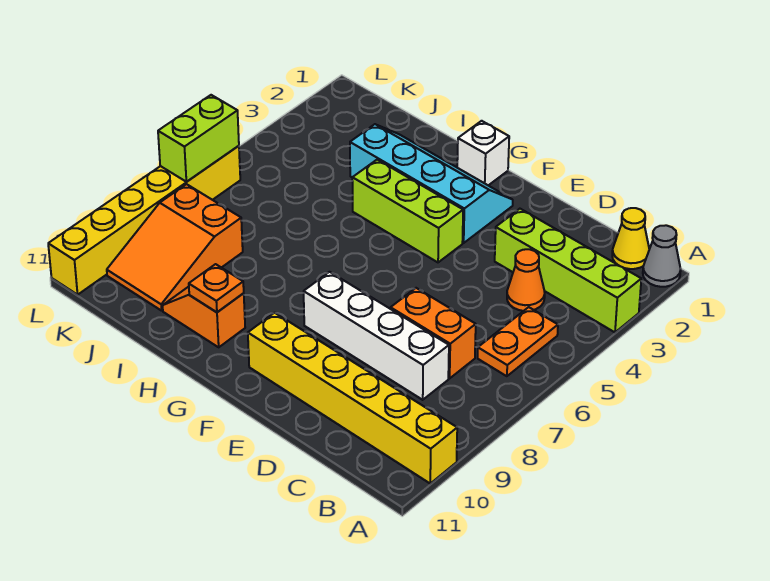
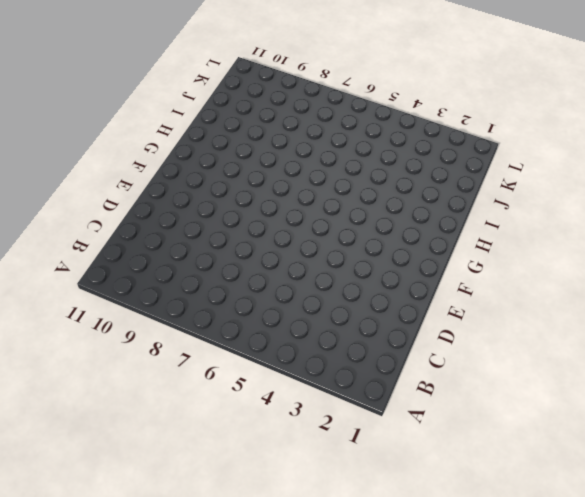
none -> grey cone A1 level 1
none -> lime brick A3:D3 level 1
none -> yellow brick A10:F10 level 1

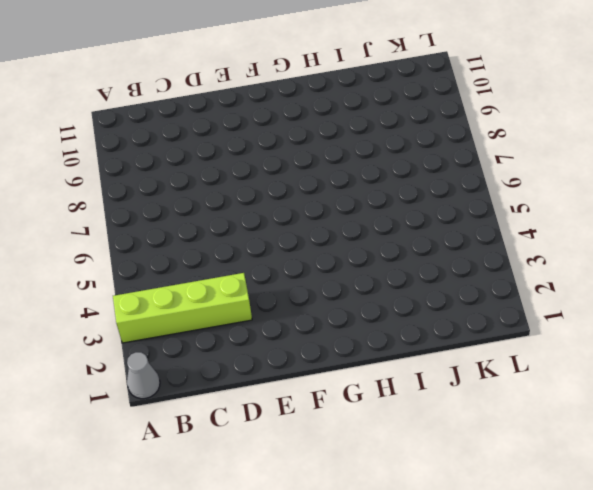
none -> yellow brick A10:F10 level 1
none -> yellow cone B1 level 1
none -> orange plate B5:B6 level 1

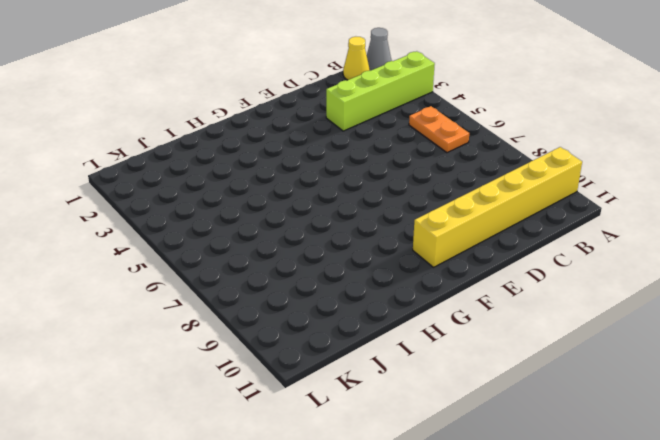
none -> orange cone C4 level 1
none -> orange brick C7:D7 level 1
none -> white brick C8:F8 level 1

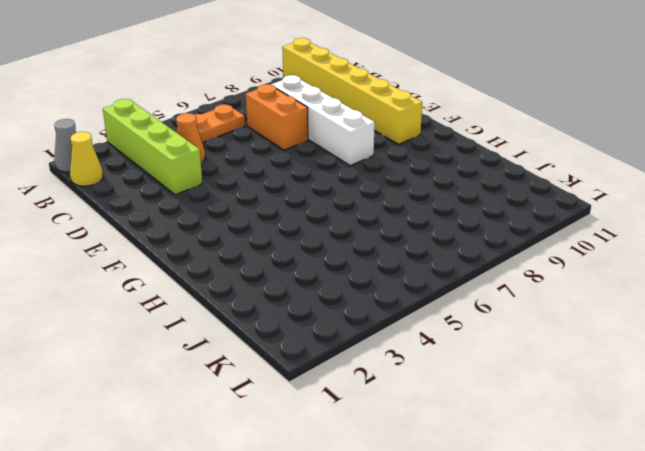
none -> cyan slope F2:I3 level 1 top 3
none -> lime brick F4:H4 level 1
none -> white brick G1 level 1

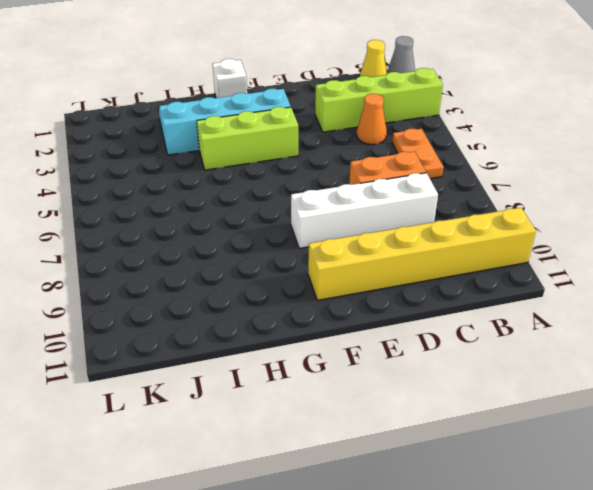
none -> orange slope H10:I10 level 1 top H
none -> orange slope J8:K10 level 1 top 8
none -> yellow brick L6:L11 level 1

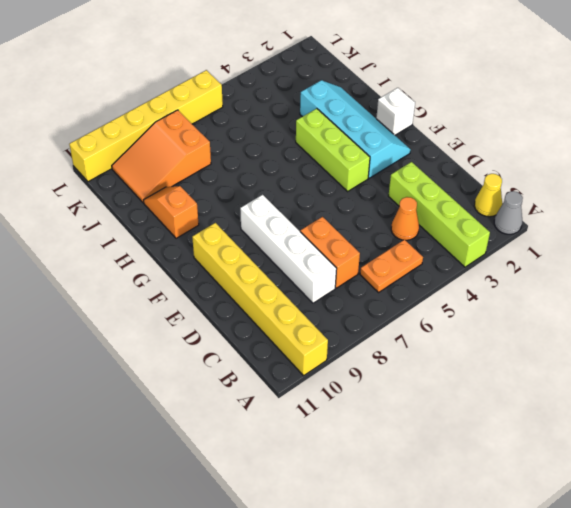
none -> orange plate H10 level 2
none -> lime brick L6:L7 level 2

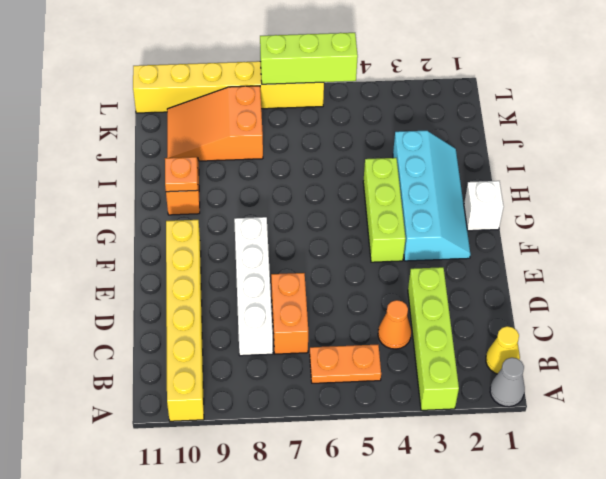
lime brick L5:L7 level 2 -> lime brick L6:L7 level 2

